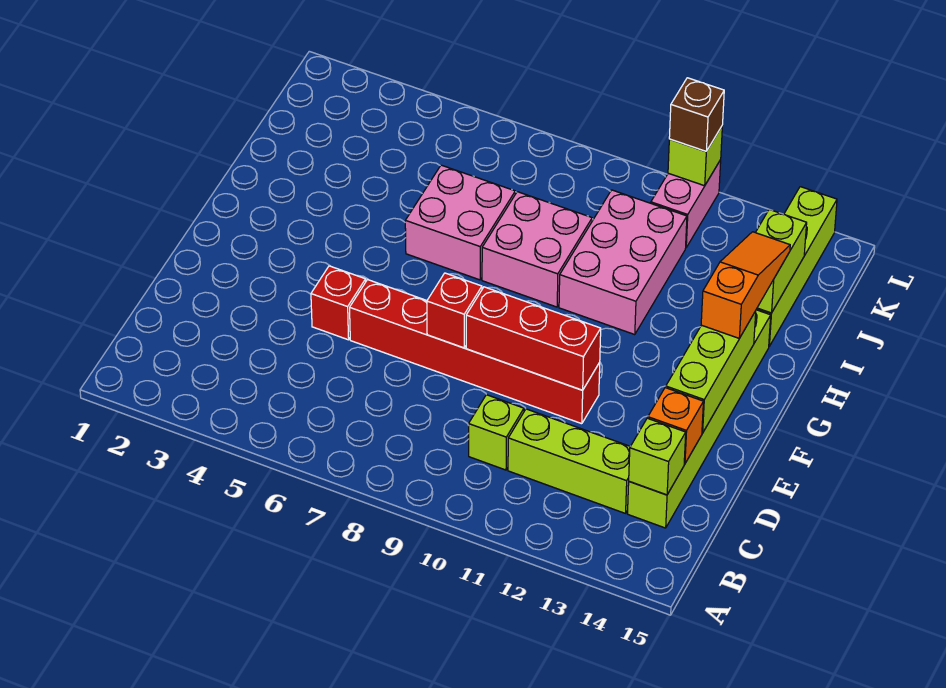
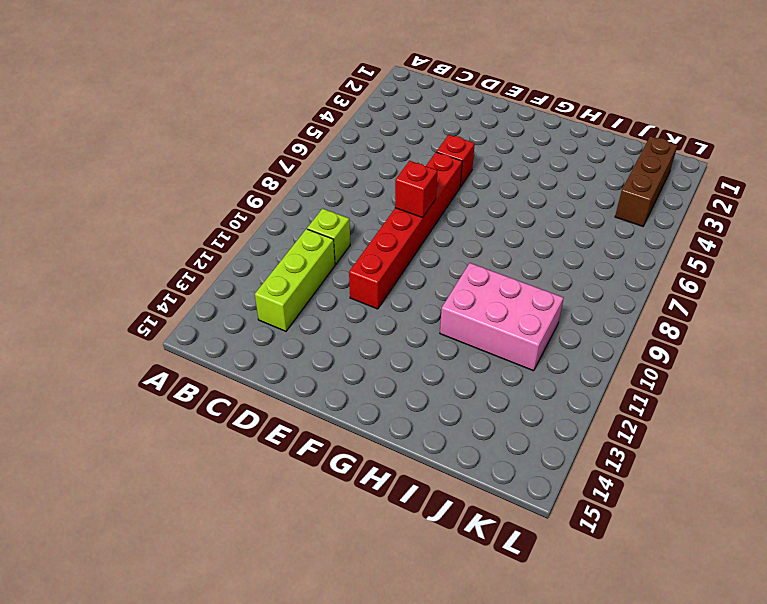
brown brick K2:K4 level 1 -> none
none -> lime brick C14:H14 level 1
none -> pink brick H6:I7 level 1
none -> pink brick H8:I9 level 1

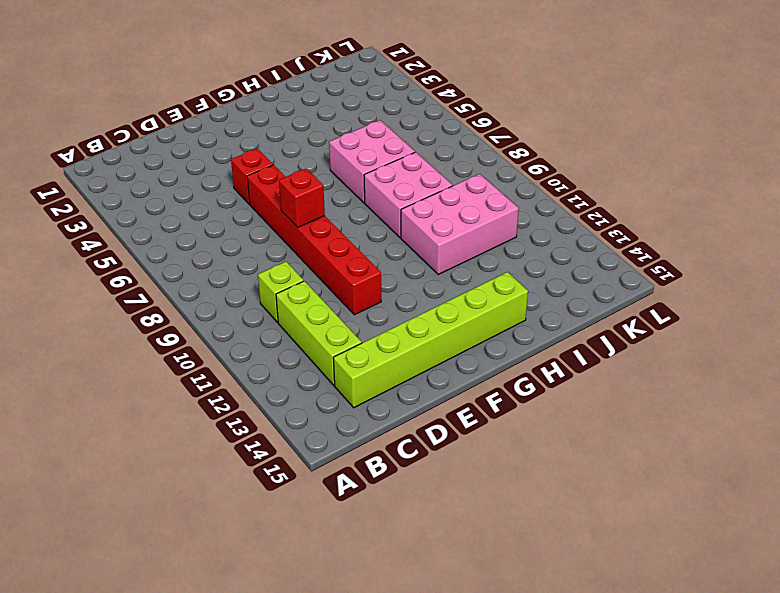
none -> lime brick I14:L14 level 1
none -> pink brick K11:L11 level 1
none -> lime brick C14 level 2

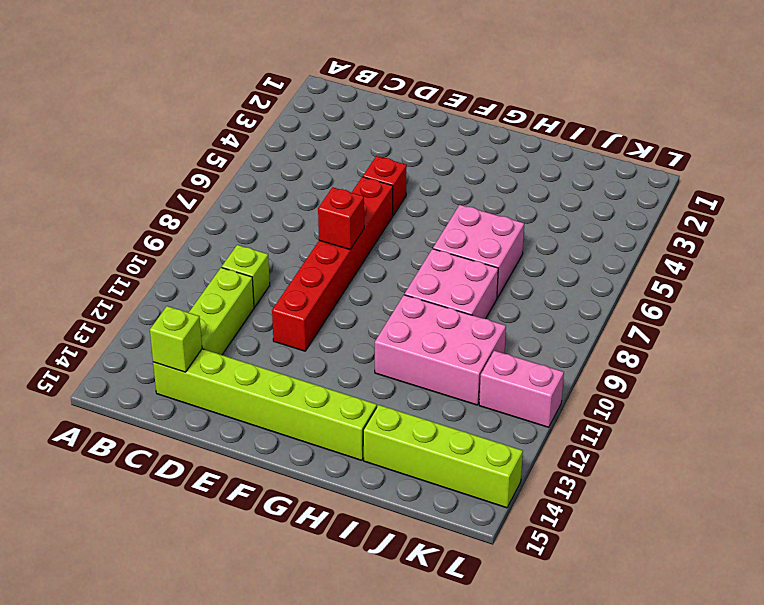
none -> orange brick D14 level 2
none -> red brick E9:E11 level 2
none -> lime brick E14:G14 level 2

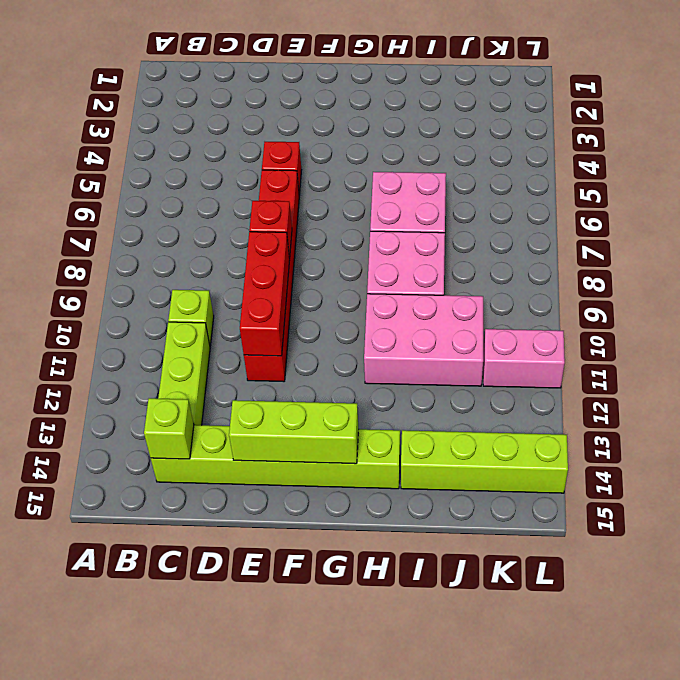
none -> orange brick D14 level 2
none -> lime brick I14:J14 level 2
none -> lime brick L11 level 2

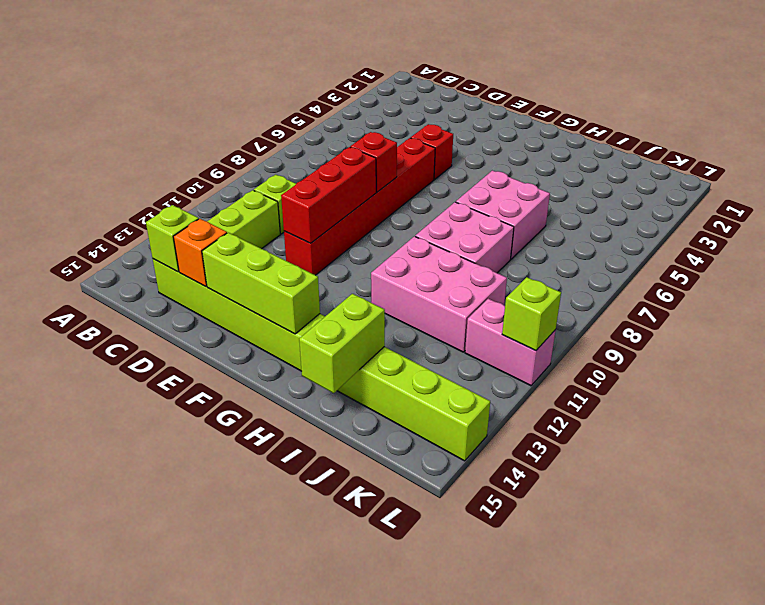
lime brick I14:I15 level 2 -> lime brick I14:J14 level 2
none -> orange slope G14:I14 level 3 top G
none -> brown brick L11 level 3

